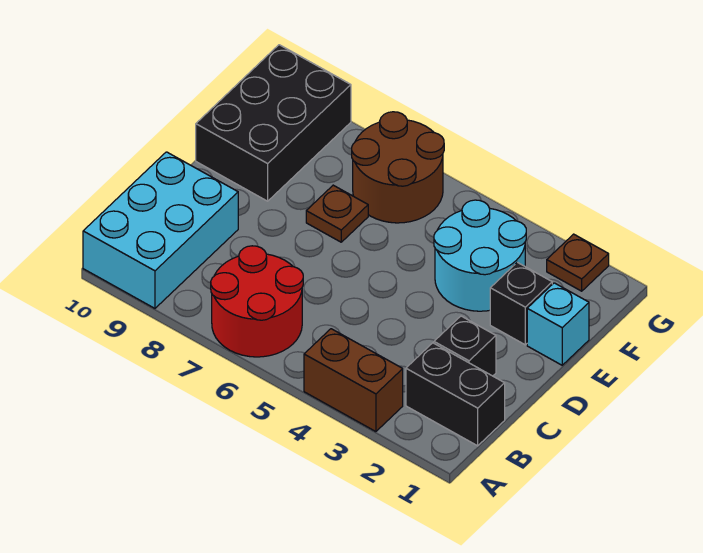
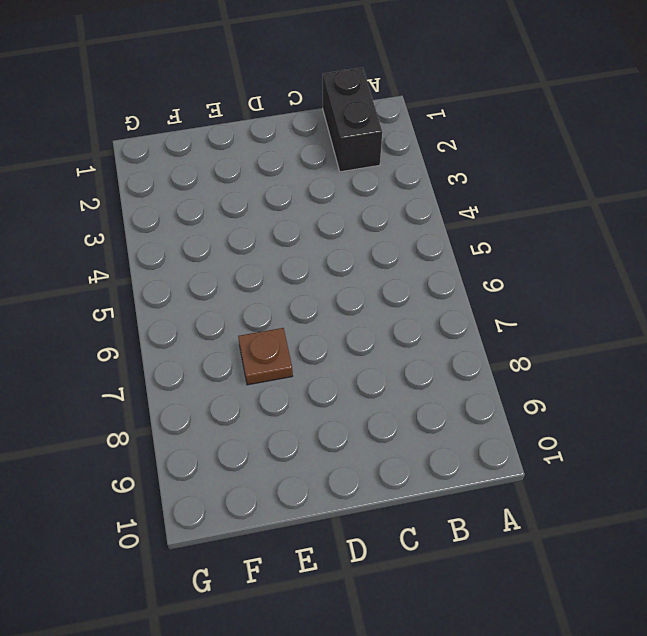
none -> brown brick A3:A4 level 1
none -> red round brick A6:B7 level 1
none -> cyan brick A9:C10 level 1

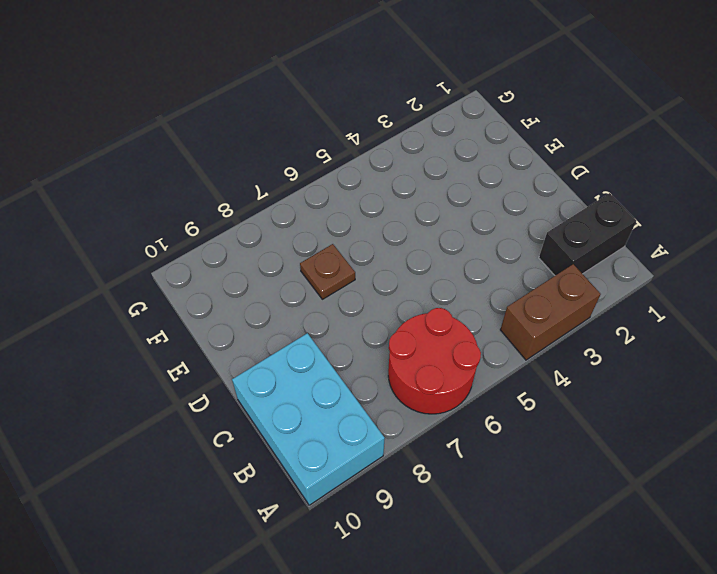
none -> black brick C2 level 1
none -> cyan brick E1 level 1
none -> black brick E2 level 1

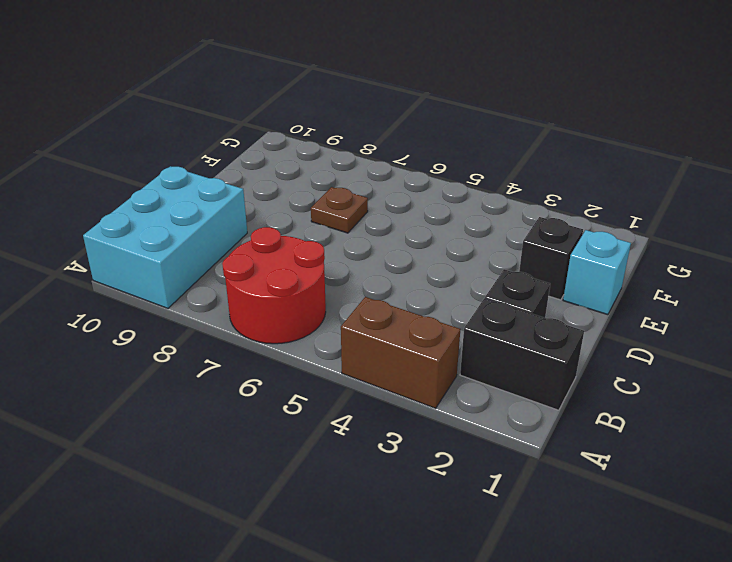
none -> cyan round brick E3:F4 level 1
none -> black brick E9:G10 level 1
none -> brown round brick F6:G7 level 1

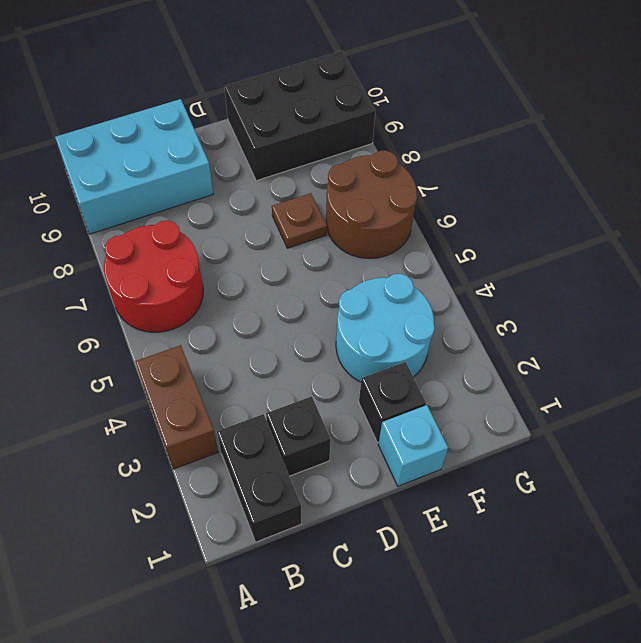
none -> brown plate G2 level 1

